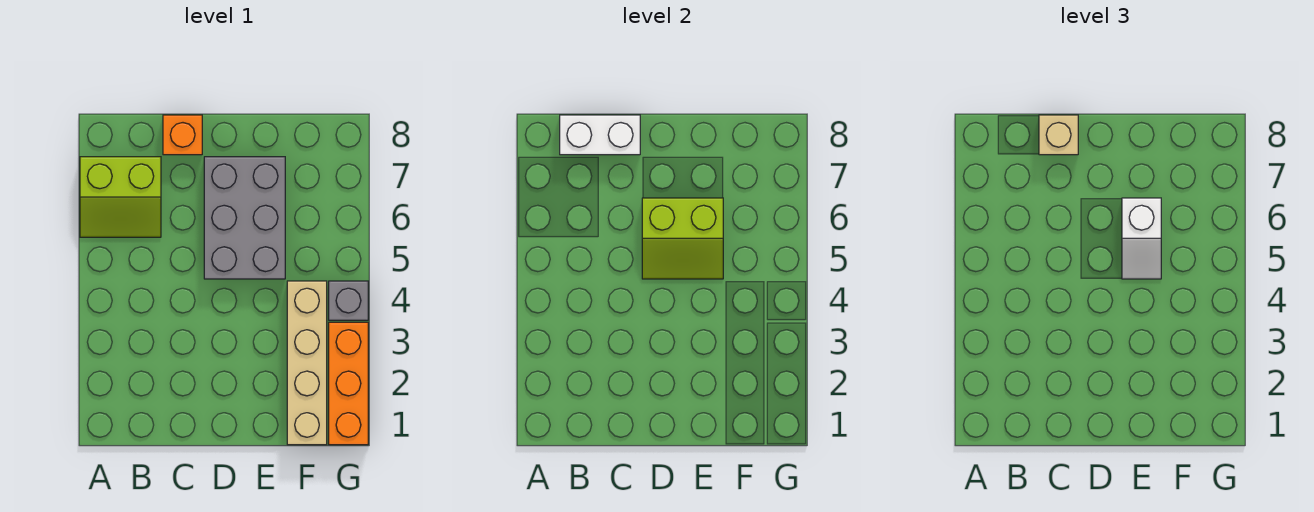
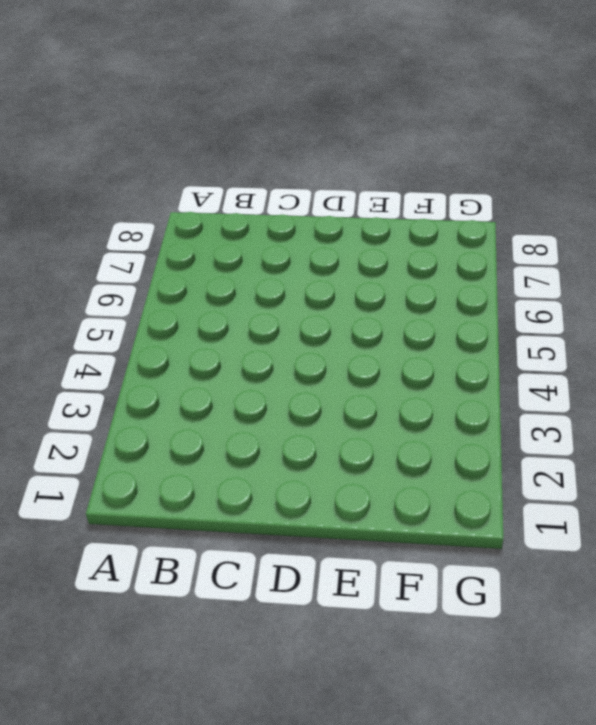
none -> lime slope A6:B7 level 1 top 7
none -> orange brick C8 level 1

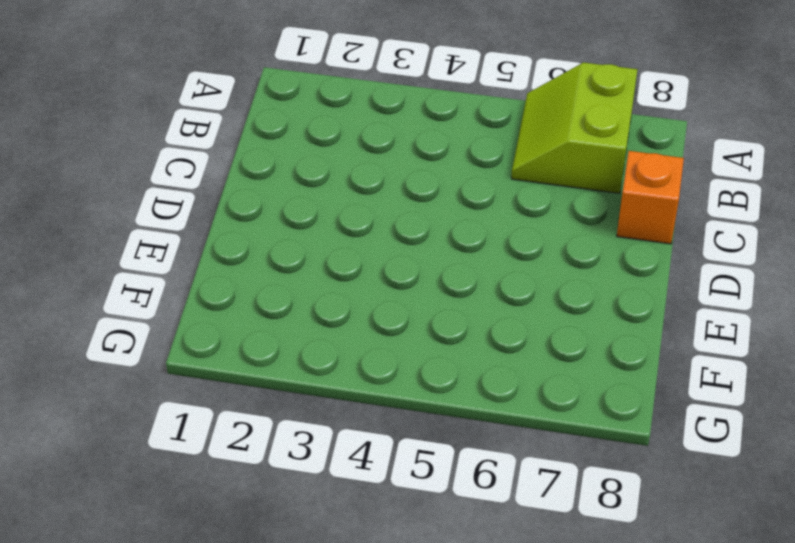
none -> grey brick D5:E7 level 1
none -> tan brick F1:F4 level 1

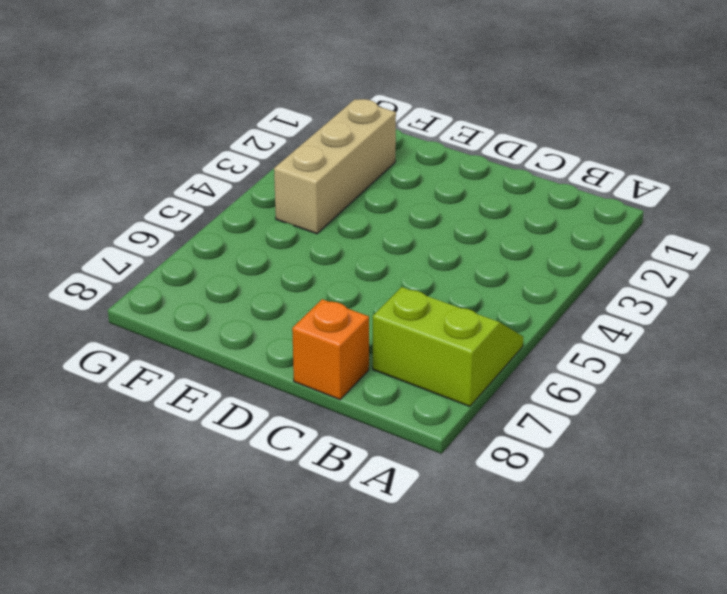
tan brick F2:F4 level 1 -> tan brick F1:F4 level 1
none -> grey brick D5:E7 level 1
none -> orange brick G1:G3 level 1

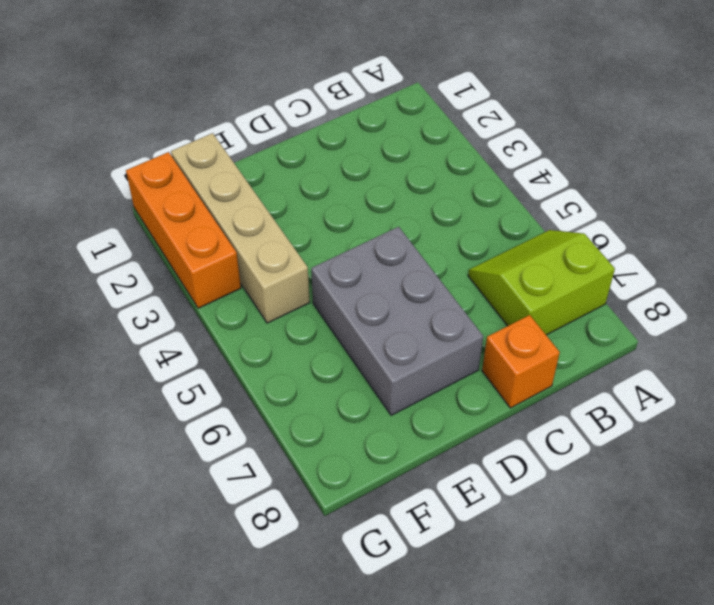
none -> grey brick G4 level 1
none -> white brick B8:C8 level 2

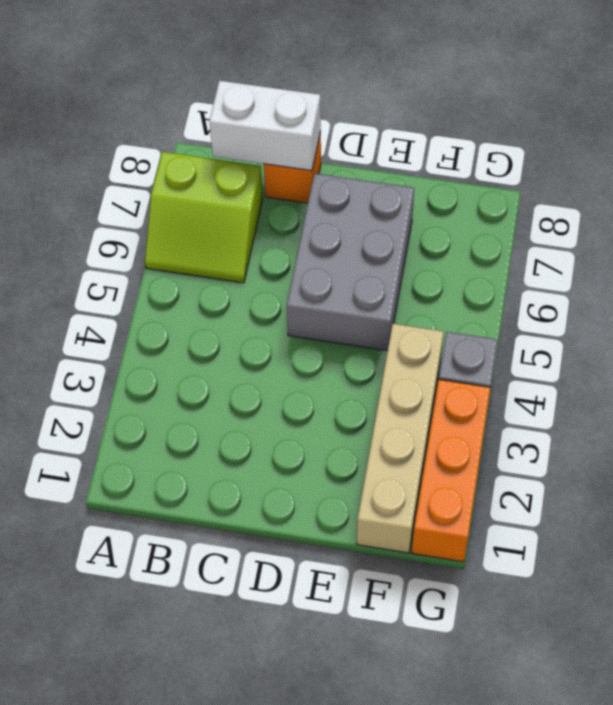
none -> lime slope D5:E6 level 2 top 6
none -> tan brick C8 level 3

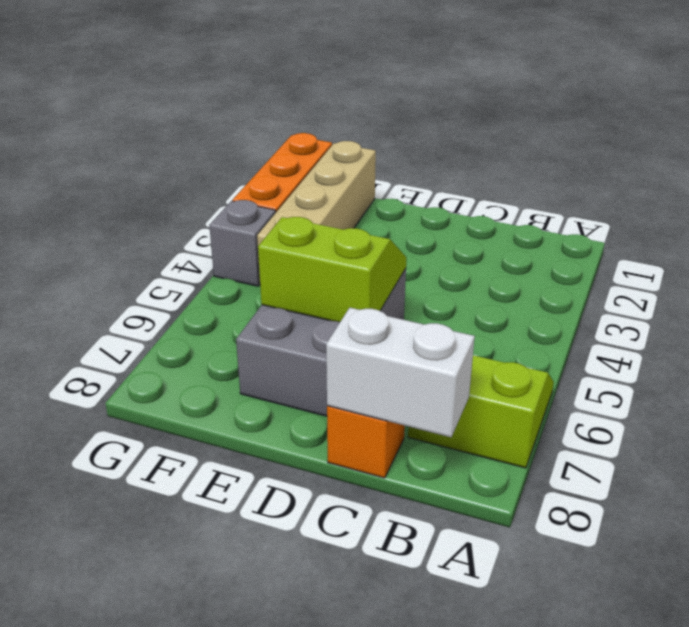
none -> tan brick C8 level 3
none -> white slope E5:E6 level 3 top 6

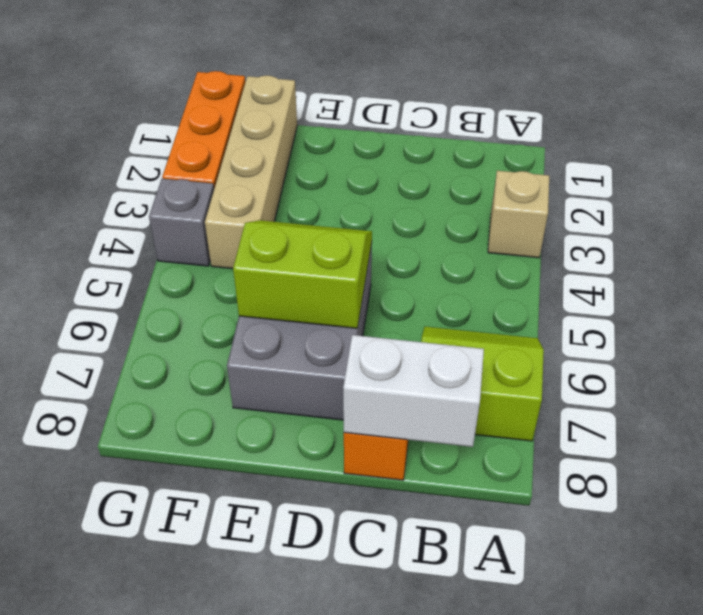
tan brick A3 level 1 -> tan brick C8 level 3
none -> white slope E5:E6 level 3 top 6

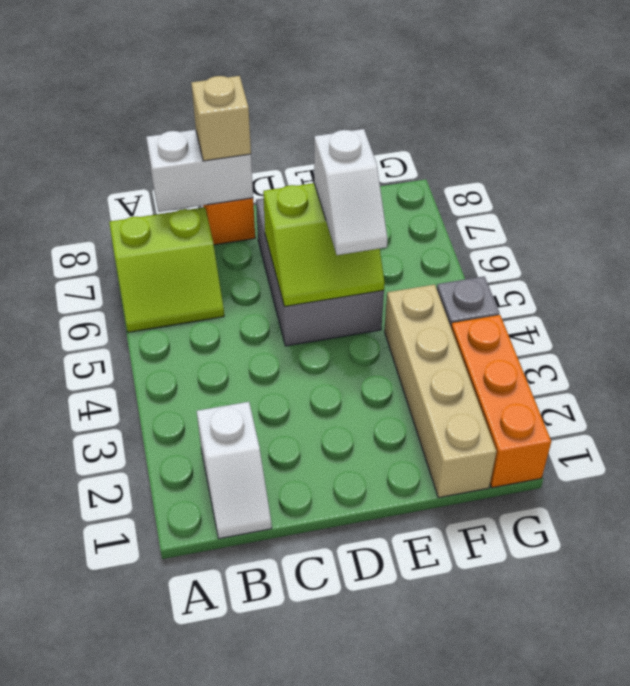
white slope B1:B2 level 1 top 2 -> none

